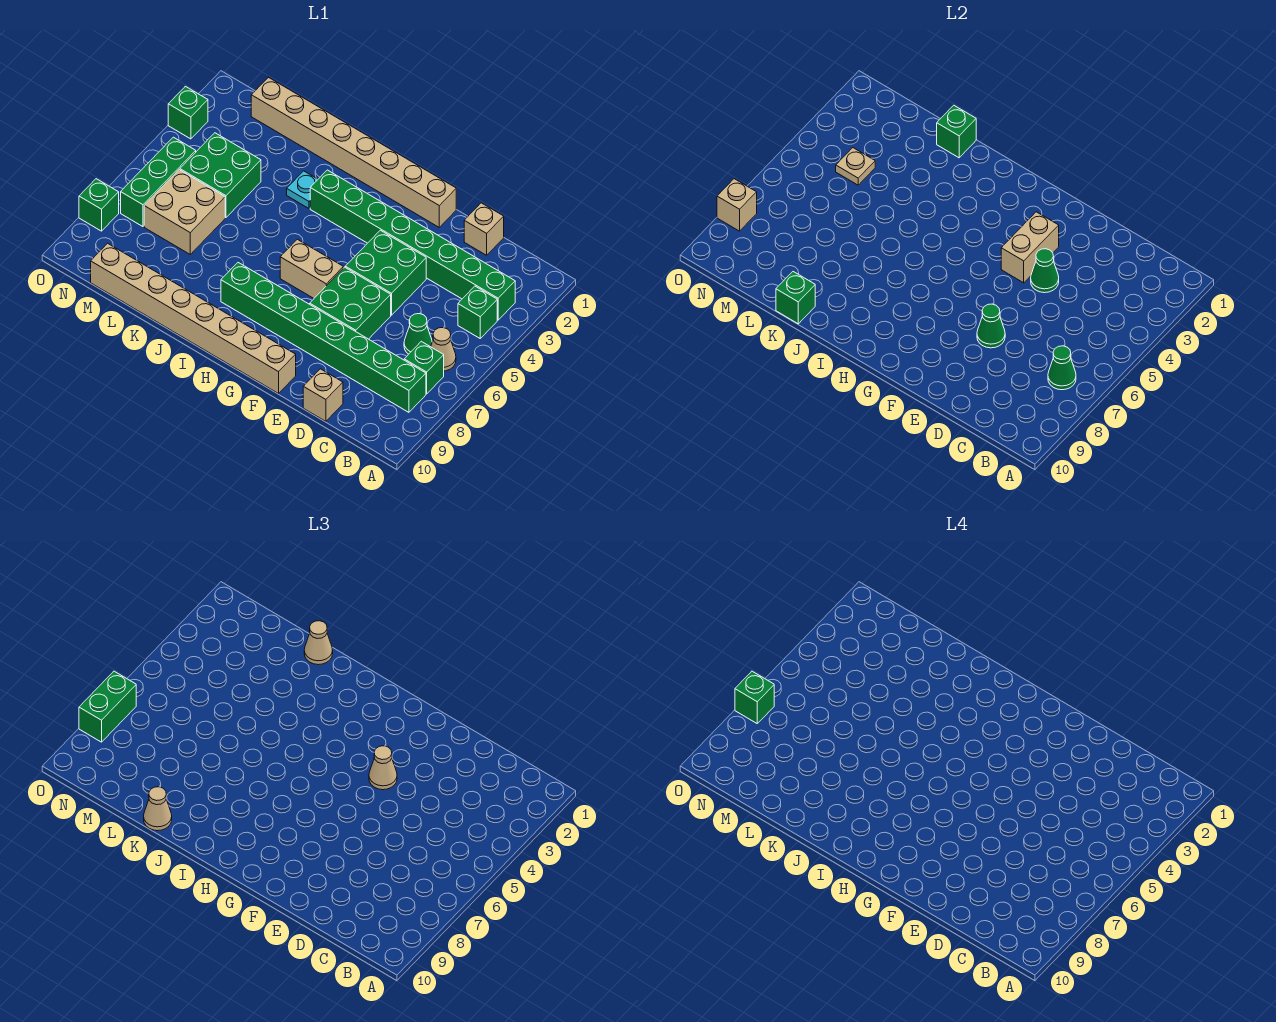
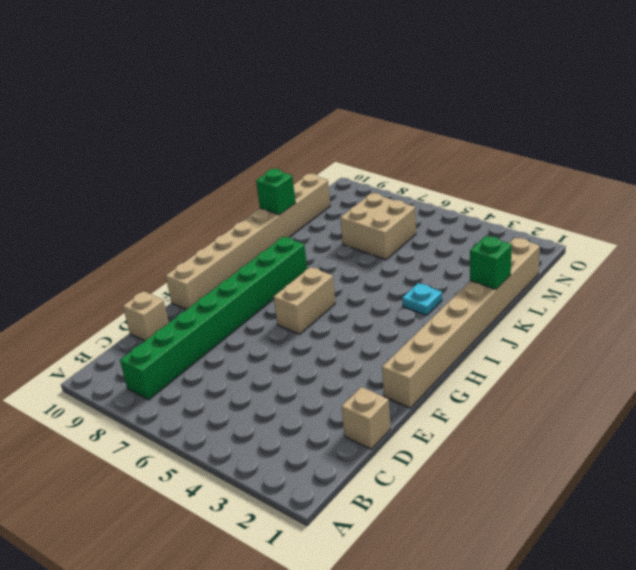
none -> green brick B3:I3 level 1
none -> green brick B4 level 1
none -> tan cone B6 level 1
none -> green brick B7 level 1

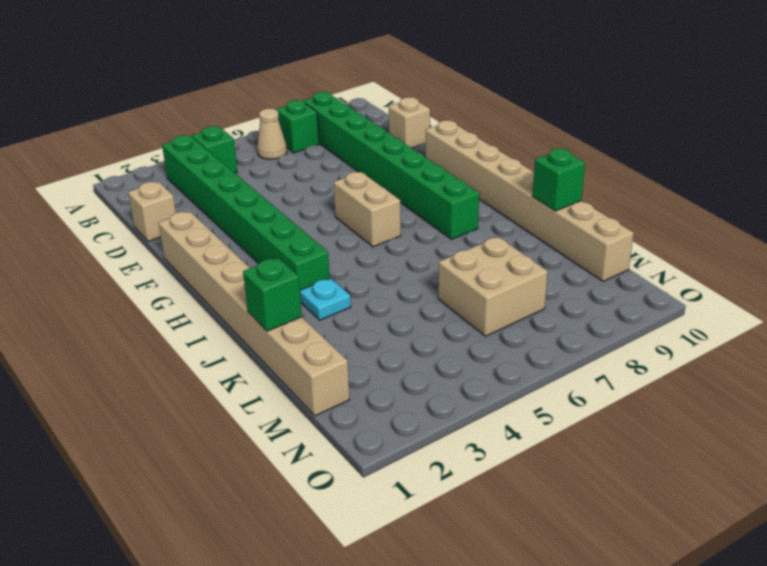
none -> green cone C6 level 1
none -> green brick E4:F5 level 1
none -> green brick E6:F7 level 1
none -> green brick L4:M5 level 1

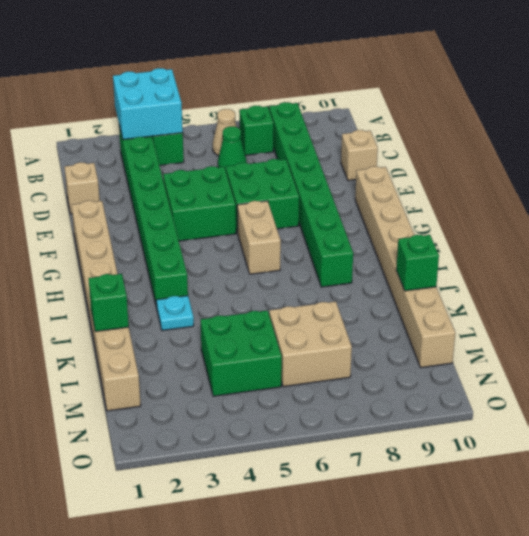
cyan brick A3:B4 level 2 -> none
none -> green brick N5:N7 level 1
none -> green brick O3 level 1
none -> green brick O8 level 1
none -> green cone B7 level 2

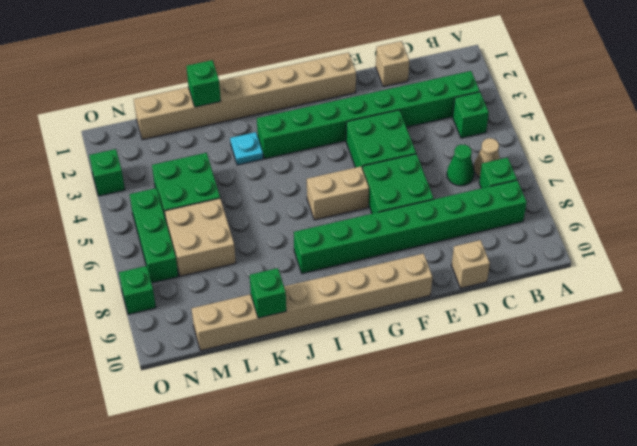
none -> green cone B7 level 2
none -> green cone E4 level 2
none -> green cone E7 level 2
none -> tan brick F3:F4 level 2

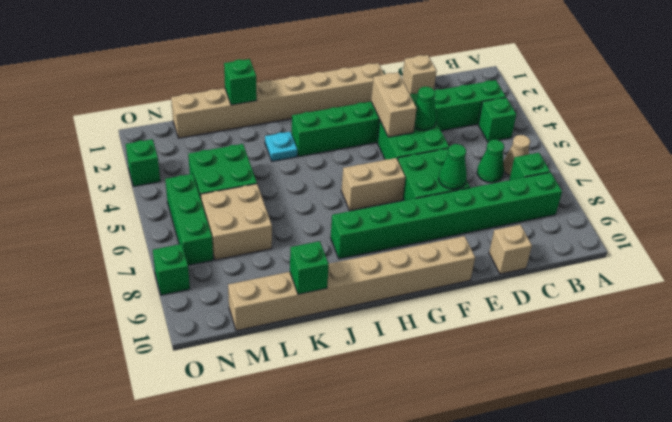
none -> green cone B7 level 2
none -> tan plate M4 level 2
none -> tan brick O8 level 2
none -> tan cone F4 level 3

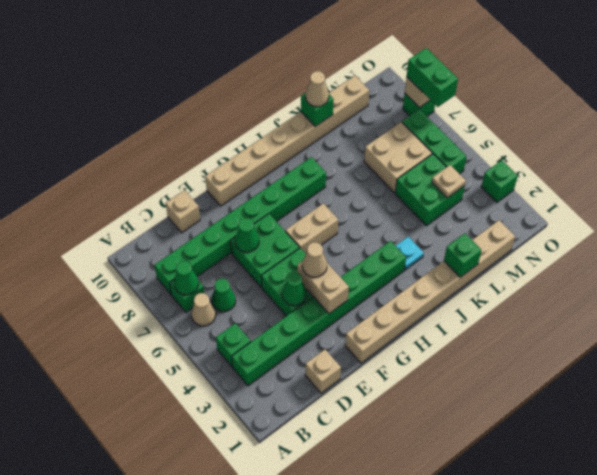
none -> tan cone K1 level 3
none -> green brick O7 level 4

